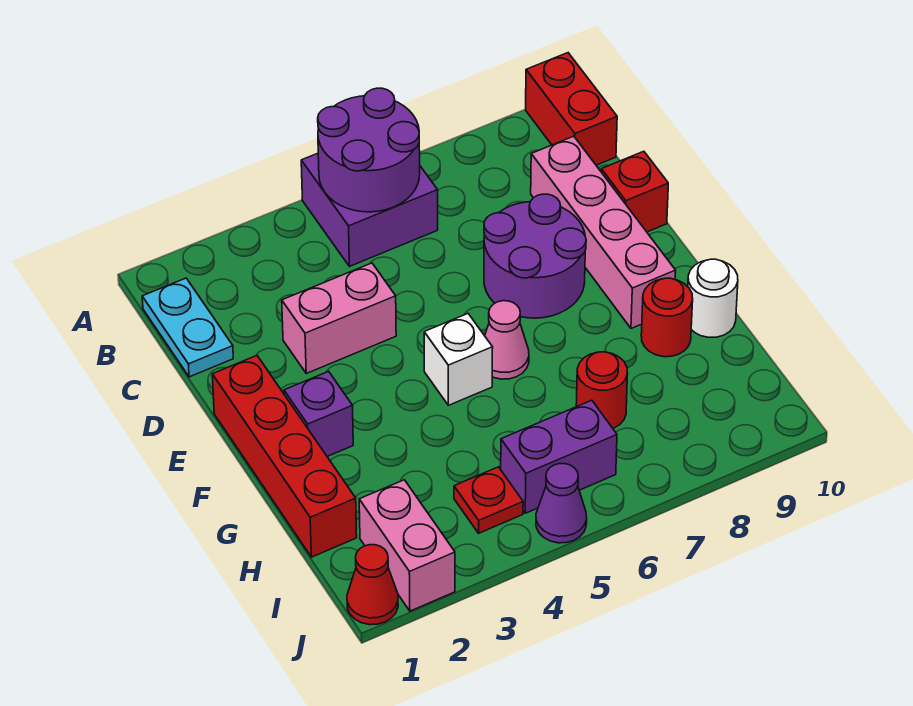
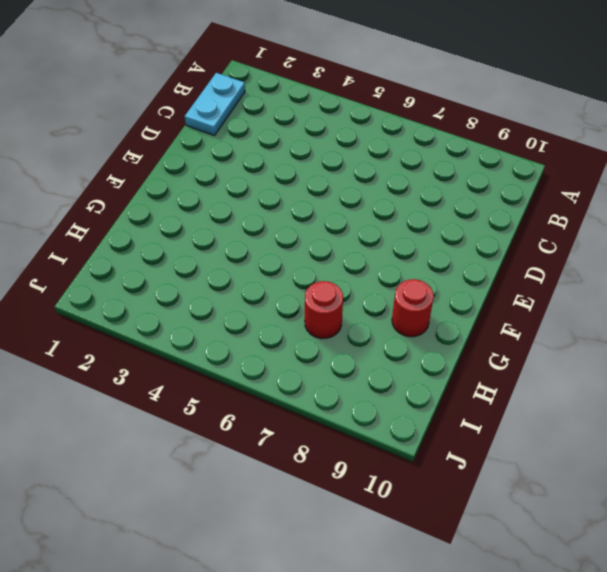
none -> purple brick A5:B6 level 1
none -> red brick A10:B10 level 1
none -> pink brick C9:F9 level 1

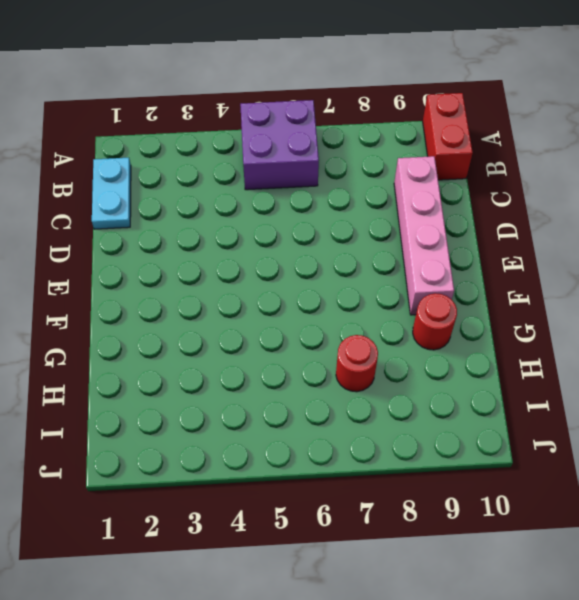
none -> pink brick D3:D4 level 1
none -> purple round brick D7:E8 level 1
none -> red brick D10 level 1

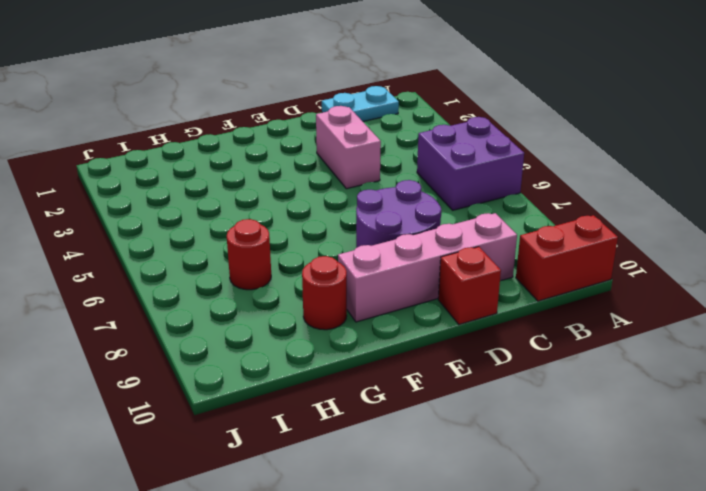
none -> red brick E1:H1 level 1
none -> purple brick F2 level 1
none -> white brick F5 level 1

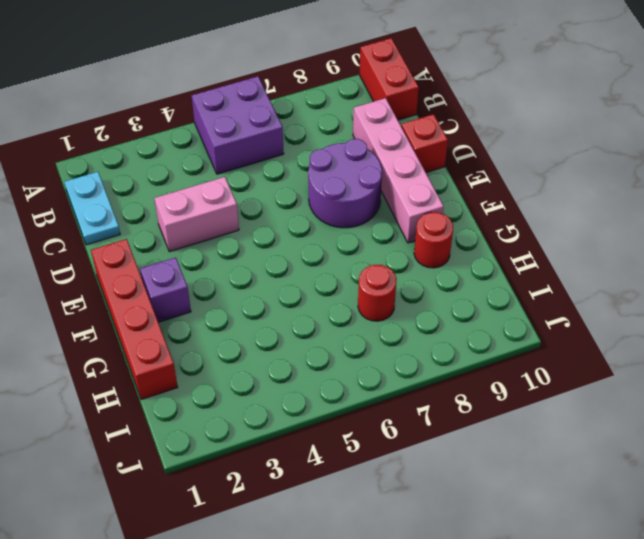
none -> white brick F5 level 1
none -> pink cone F6 level 1
none -> white round brick G10 level 1

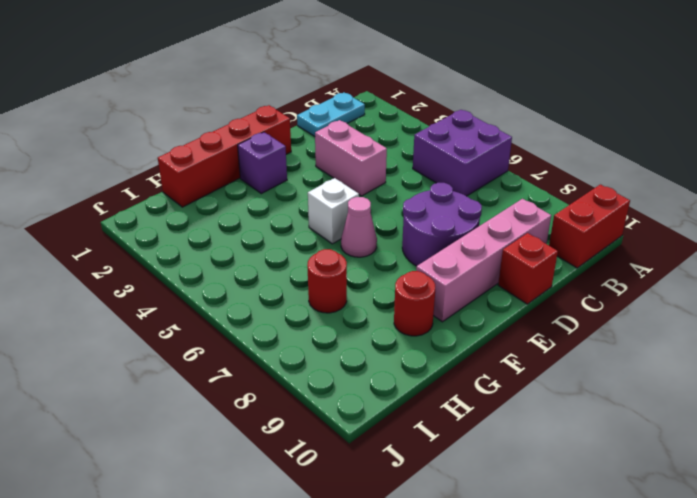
none -> white round brick G10 level 1
none -> pink brick I2:J2 level 1
none -> red plate I4 level 1

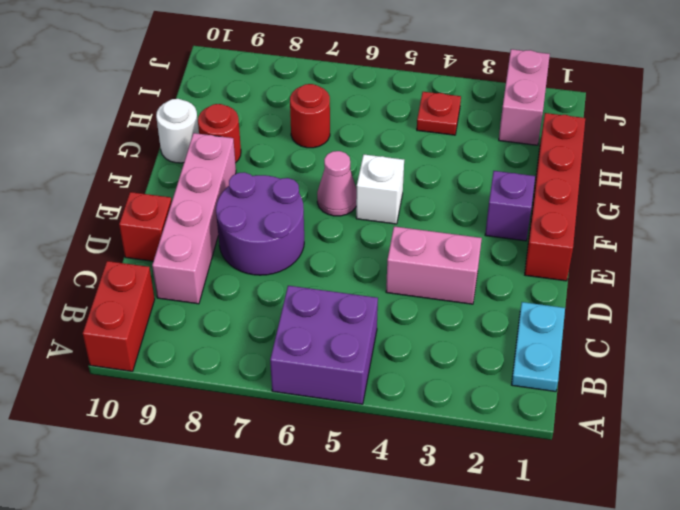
none -> purple brick I5:I6 level 1
none -> red cone J1 level 1
none -> purple cone J5 level 1

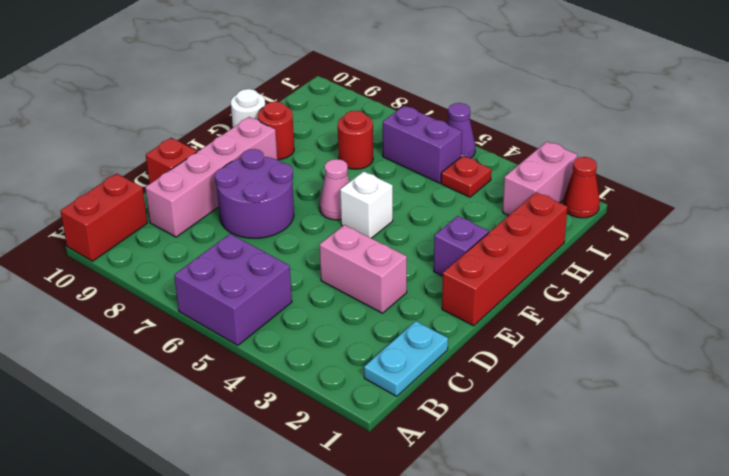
none -> purple round brick A5:B6 level 2

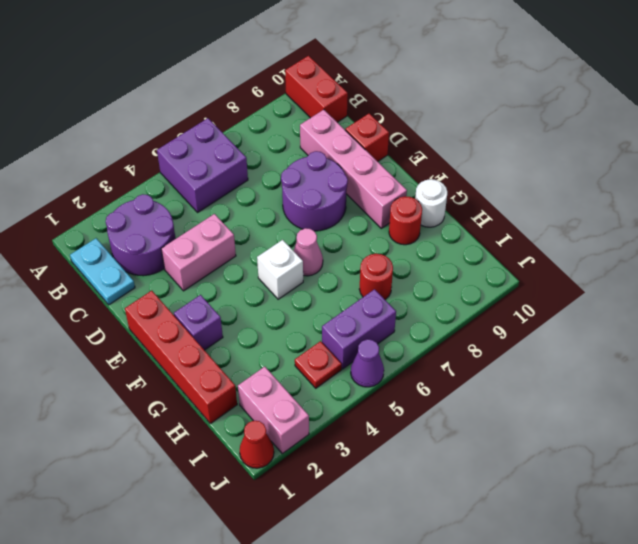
purple round brick B2:C3 level 1 -> purple round brick A5:B6 level 2

